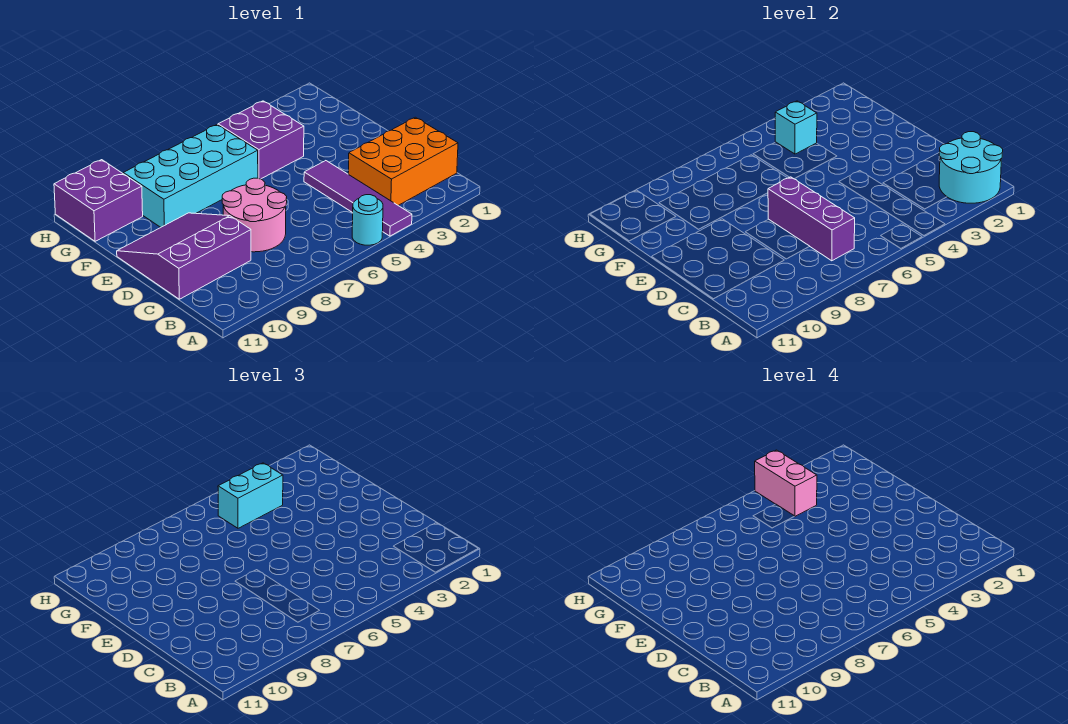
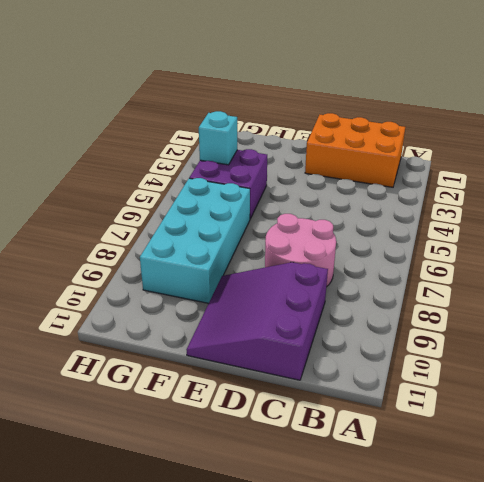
orange brick B1:D2 level 1 -> orange brick B1:C3 level 1
none -> purple tile A4:D4 level 1
none -> cyan round brick A5 level 1
none -> purple brick G10:H11 level 1

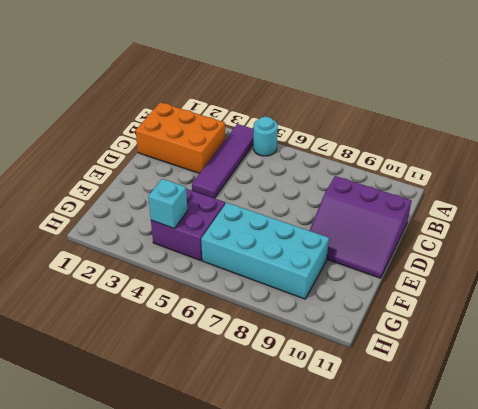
none -> pink round brick C7:D8 level 1
none -> purple brick G10:H11 level 1
none -> cyan round brick A1:B2 level 2

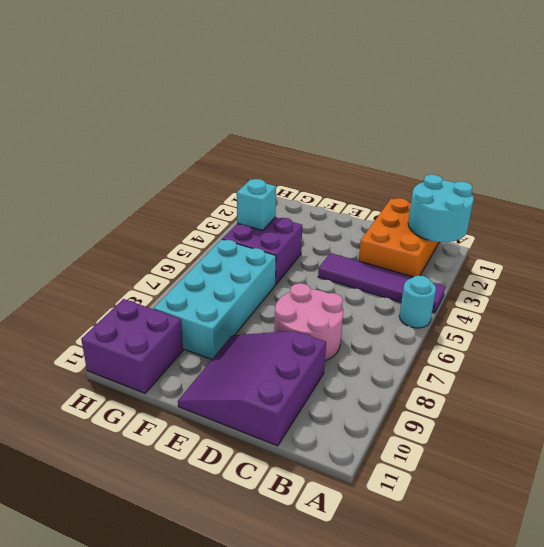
none -> purple brick B7:D7 level 2
none -> cyan brick G4:G5 level 3
none -> pink brick G4:H4 level 4

